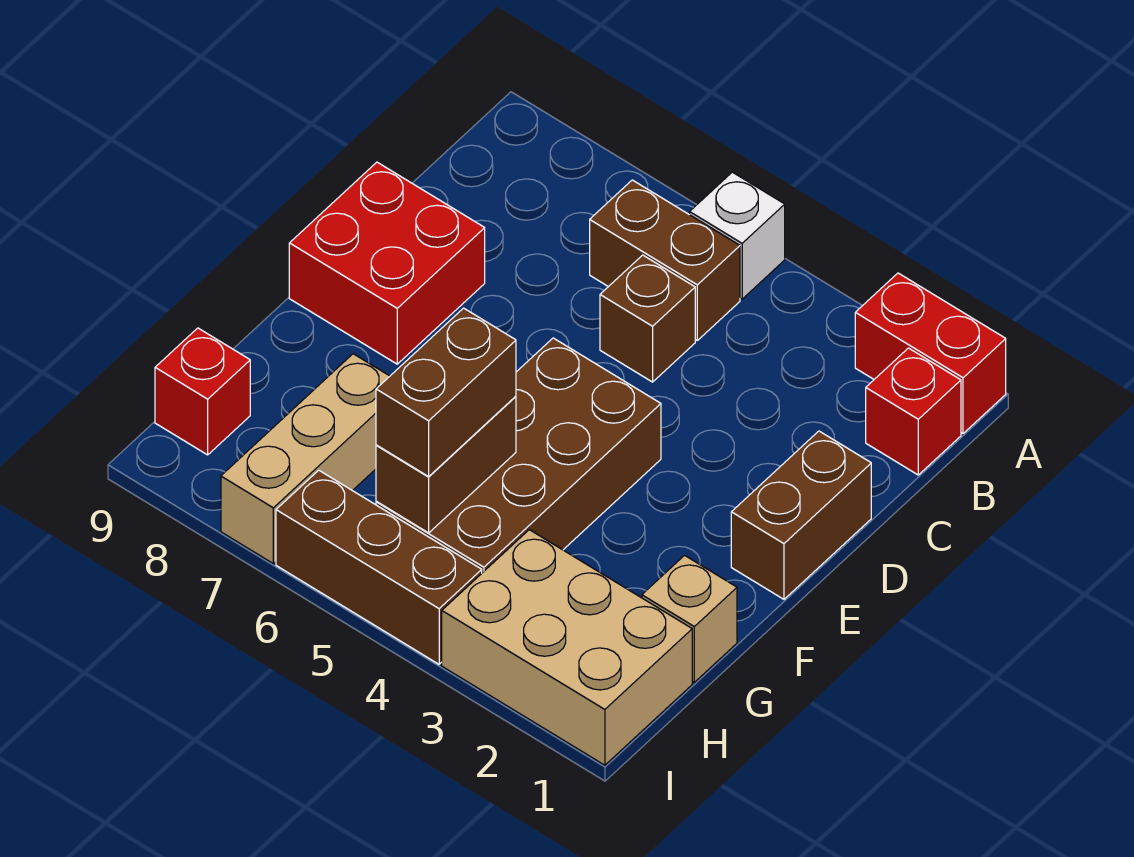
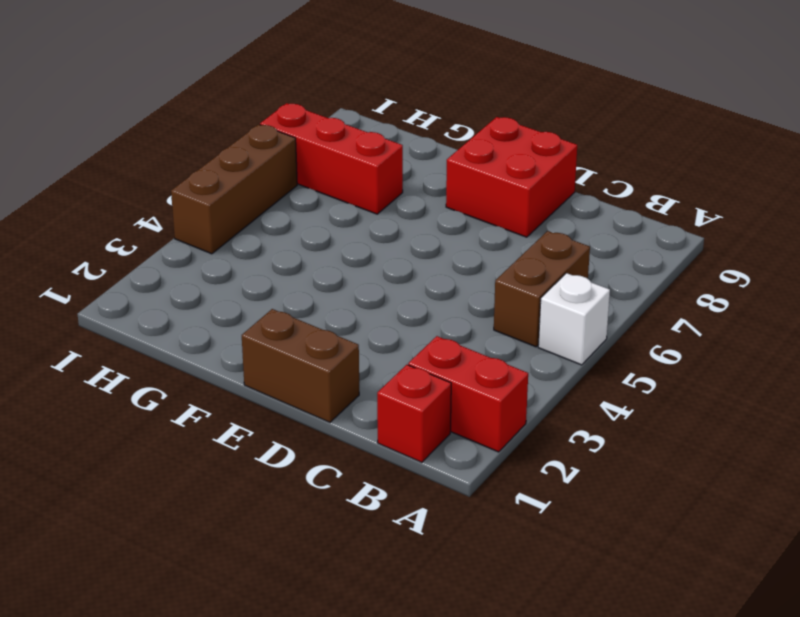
red brick A2:B2 level 1 -> red brick A1:A2 level 1
red brick G7:I7 level 1 -> tan brick G7:I7 level 1
none -> brown brick C5 level 1
none -> brown brick E4:H5 level 1
none -> tan brick G1 level 1

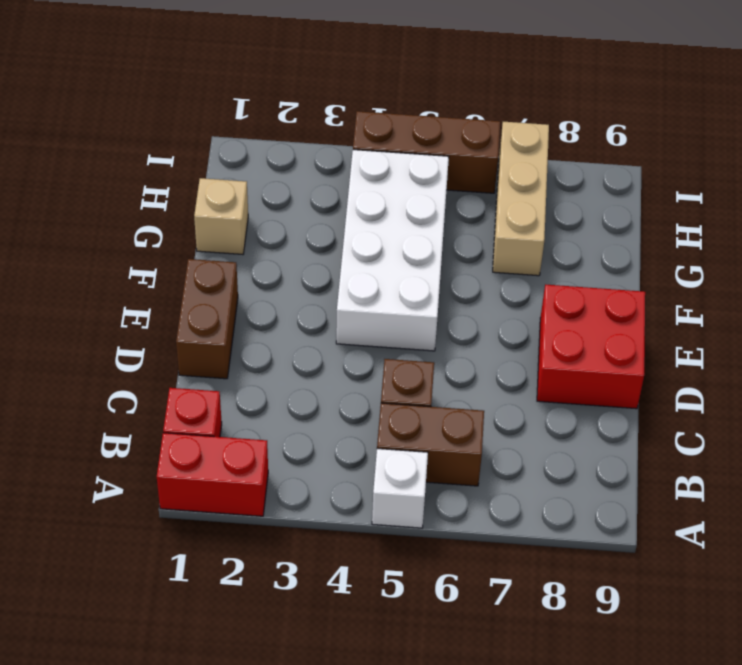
white brick E4:H5 level 1 -> brown brick E4:H5 level 1
none -> tan brick H1:I3 level 1
none -> red brick H9 level 1
none -> brown brick G5:H5 level 2

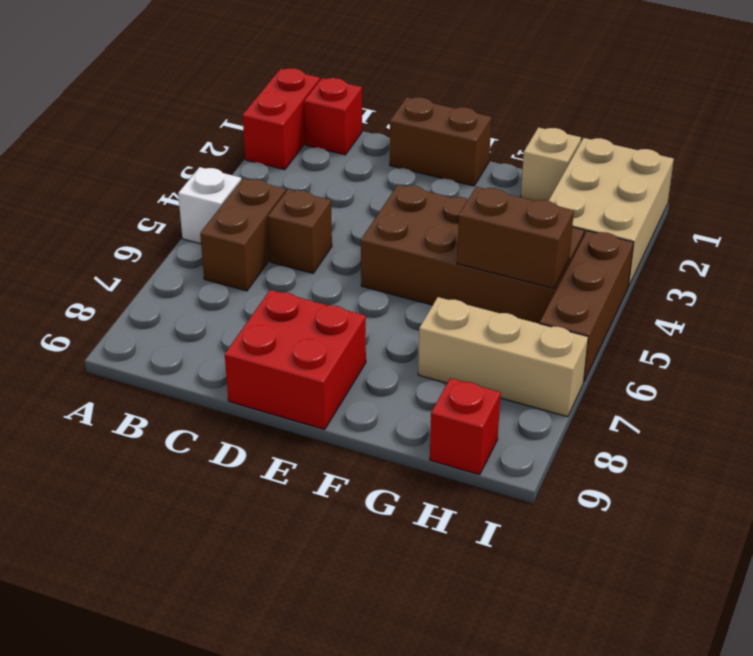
none -> brown brick G5:H5 level 3

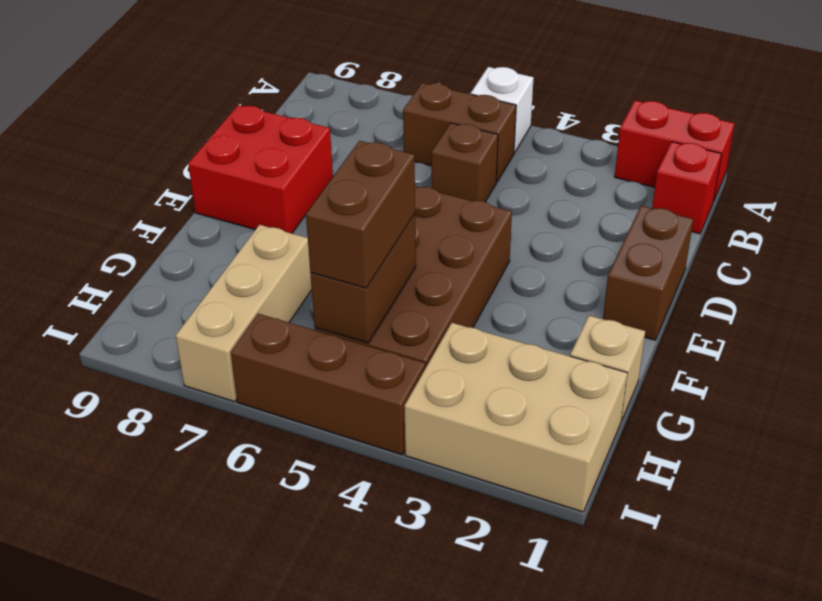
none -> red brick H9 level 1

